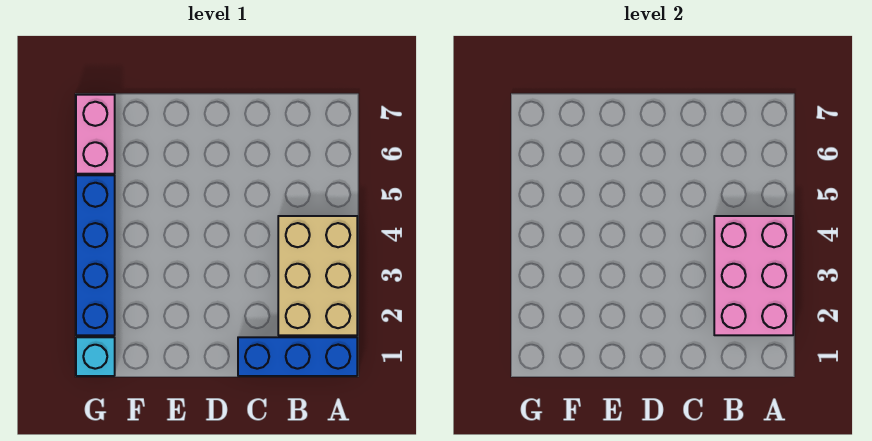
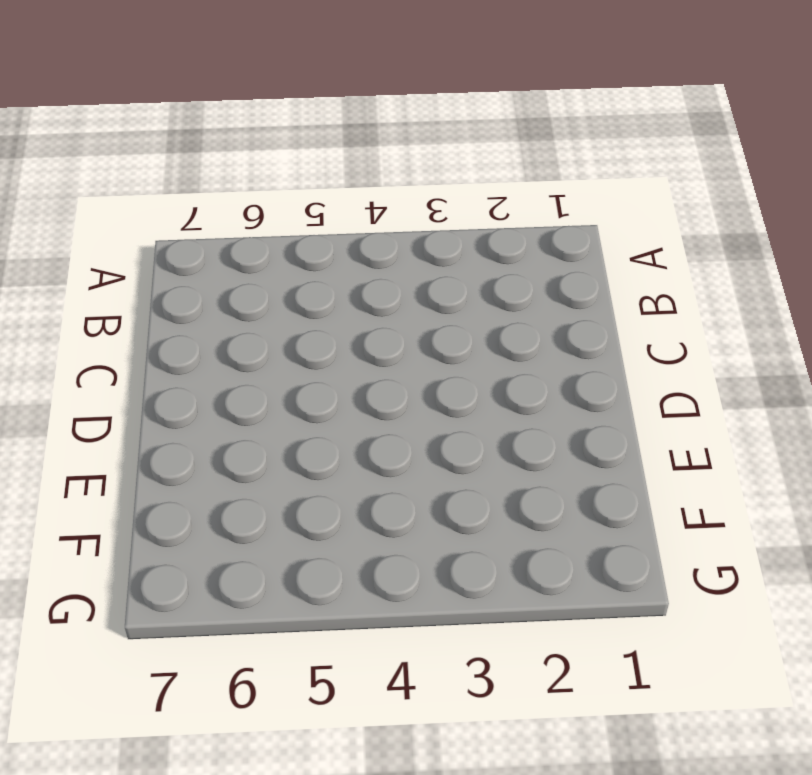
none -> blue brick A1:C1 level 1
none -> tan brick A2:B4 level 1

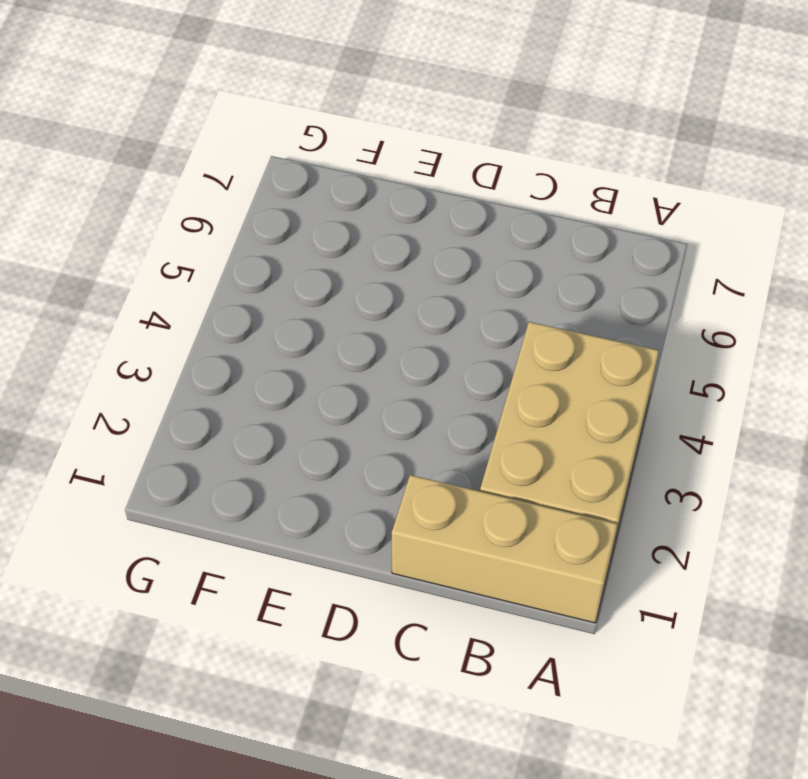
tan brick A1:C1 level 1 -> blue brick A1:C1 level 1
none -> cyan brick G1 level 1
none -> blue brick G2:G5 level 1

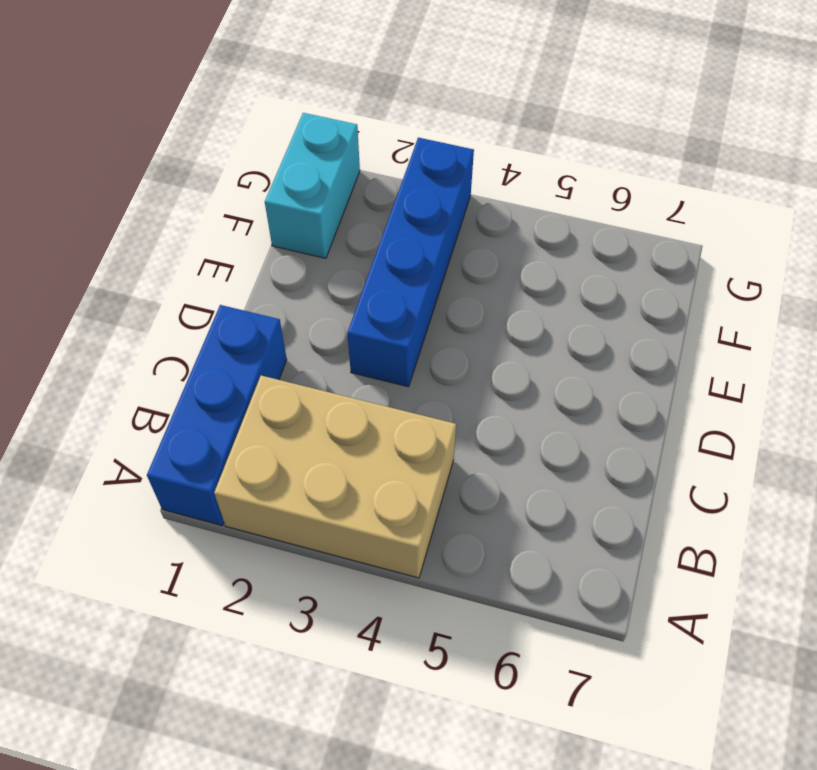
blue brick D3:G3 level 1 -> blue brick G2:G5 level 1
cyan brick F1:G1 level 1 -> cyan brick G1 level 1
none -> pink brick G6:G7 level 1
none -> pink brick A2:B4 level 2

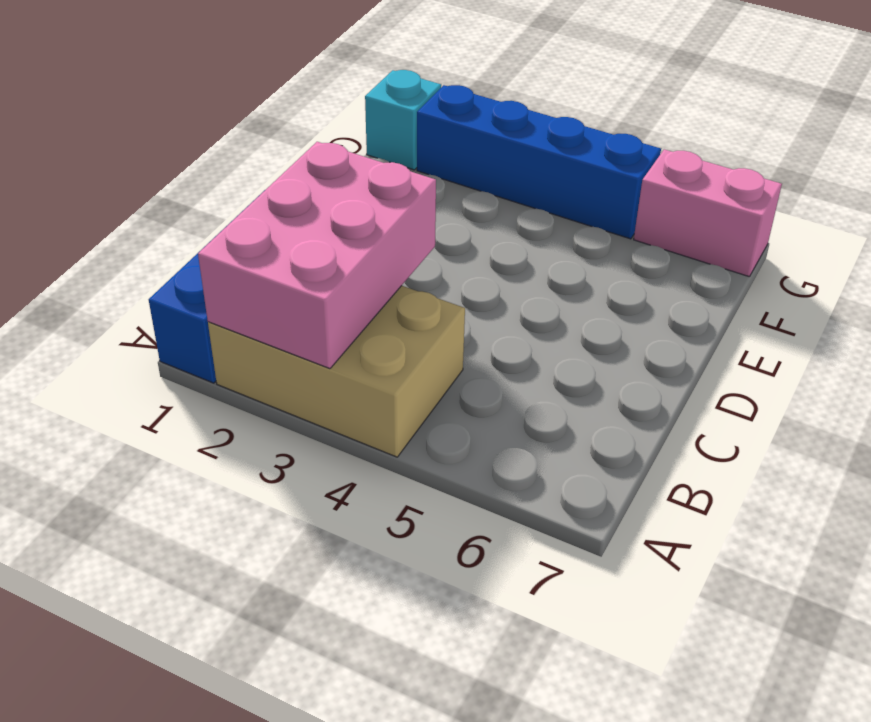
pink brick A2:C3 level 2 -> pink brick A2:B4 level 2

